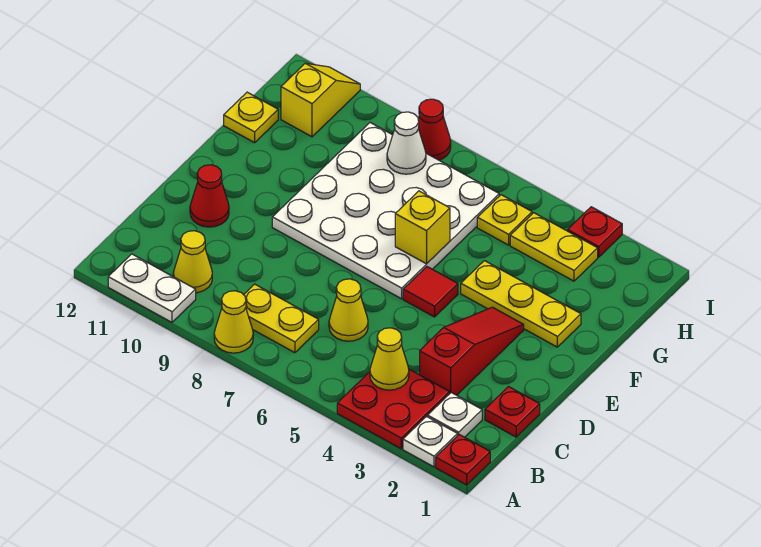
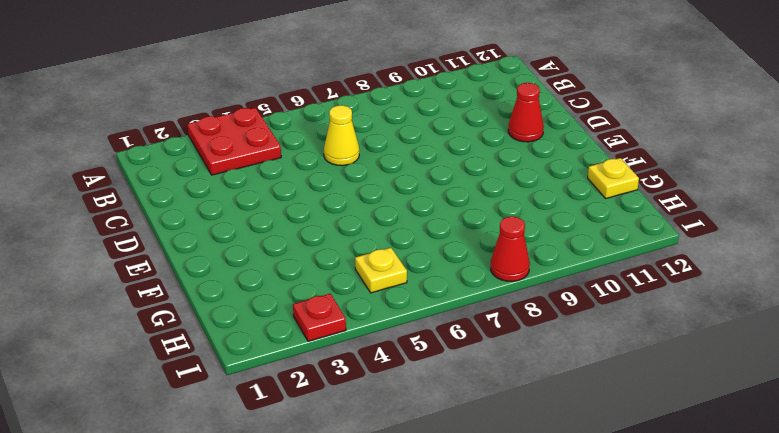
none -> red plate A1 level 1
none -> white plate A2 level 1
none -> yellow cone A8 level 1

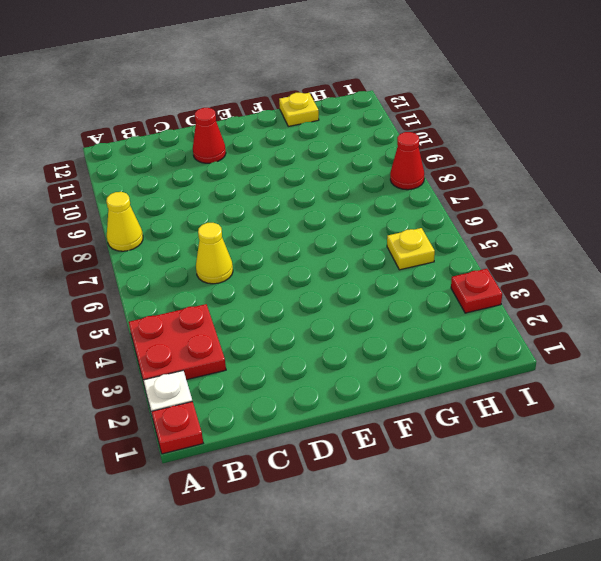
none -> white plate A10:A11 level 1
none -> white plate B2 level 1
none -> yellow plate B7:B8 level 1

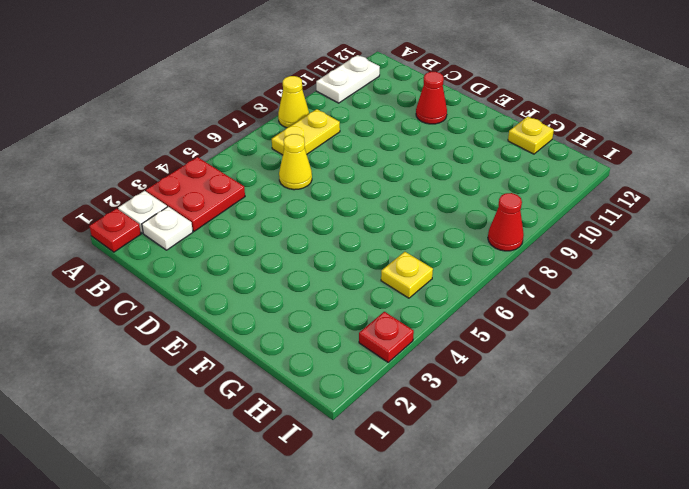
none -> yellow cone B10 level 1
none -> red plate C1 level 1
none -> red slope C3:E3 level 1 top C

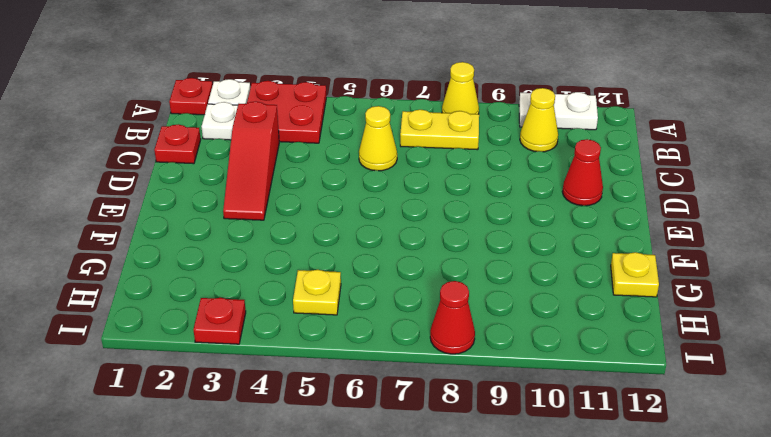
none -> red tile E5 level 1
none -> white plate E6:H9 level 1
none -> yellow plate F2:F4 level 1

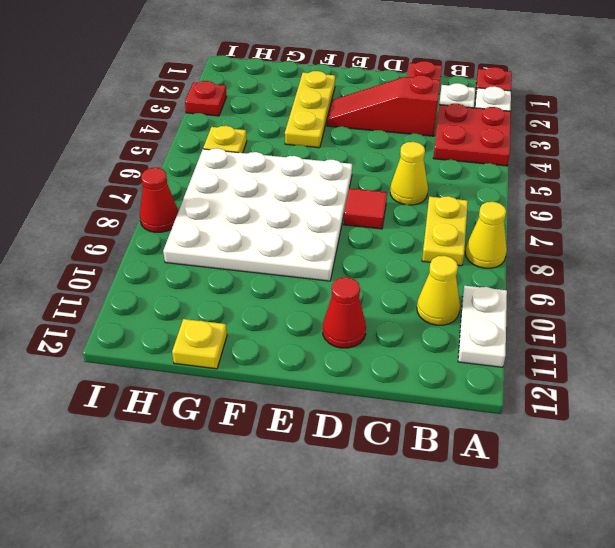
red tile D7 level 1 -> red tile E5 level 1
none -> yellow plate H3:H4 level 1
none -> yellow slope H11:I11 level 1 top H
none -> yellow cone B4 level 2

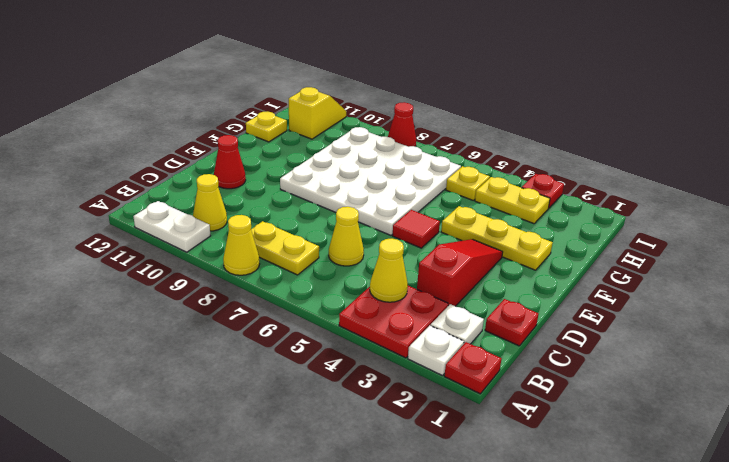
none -> yellow brick F6 level 2
none -> white cone H8 level 2

